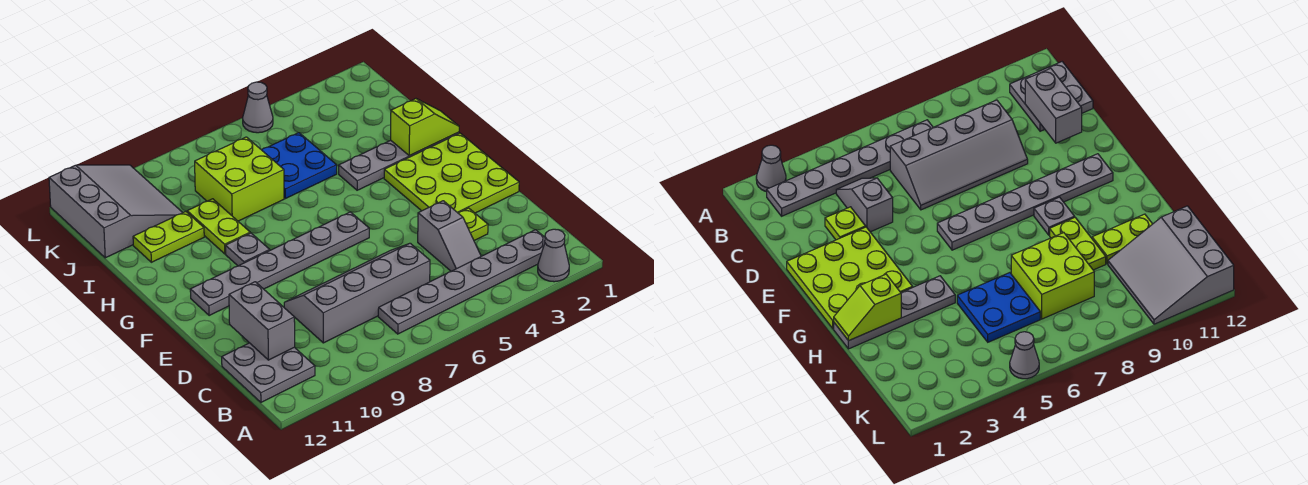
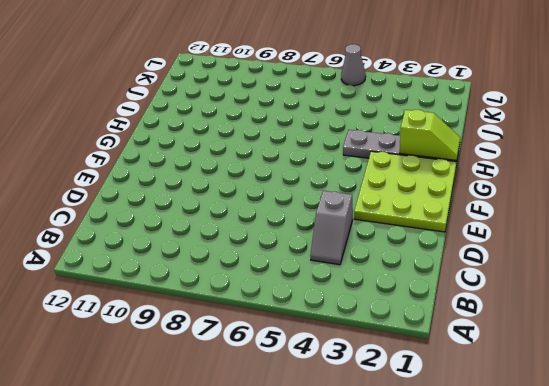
none -> grey cone A2 level 1
none -> grey plate B2:B7 level 1
none -> grey plate B11:C12 level 1

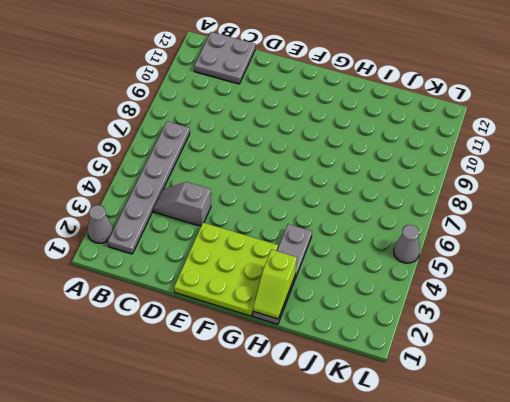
none -> grey slope C6:D9 level 1 top C
none -> lime plate D3 level 1
none -> grey plate F6:F11 level 1

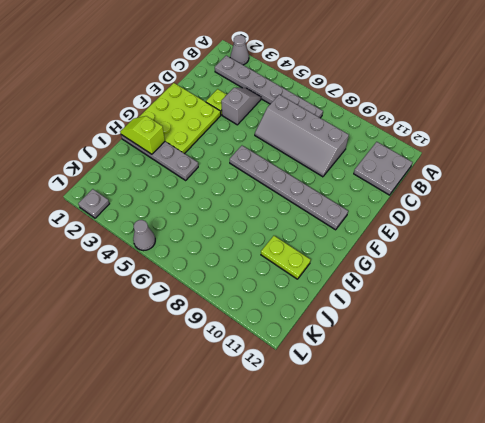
grey plate L2 level 1 -> grey plate G9 level 1
none -> lime plate H9:I9 level 1
none -> blue plate I5:J6 level 1
none -> lime brick I7:J8 level 1

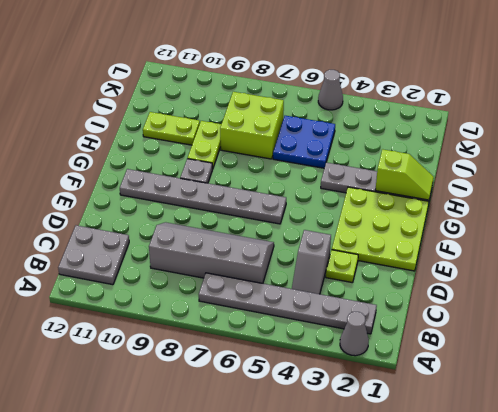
none -> grey slope J10:L12 level 1 top 12
none -> grey brick C11:D11 level 2

